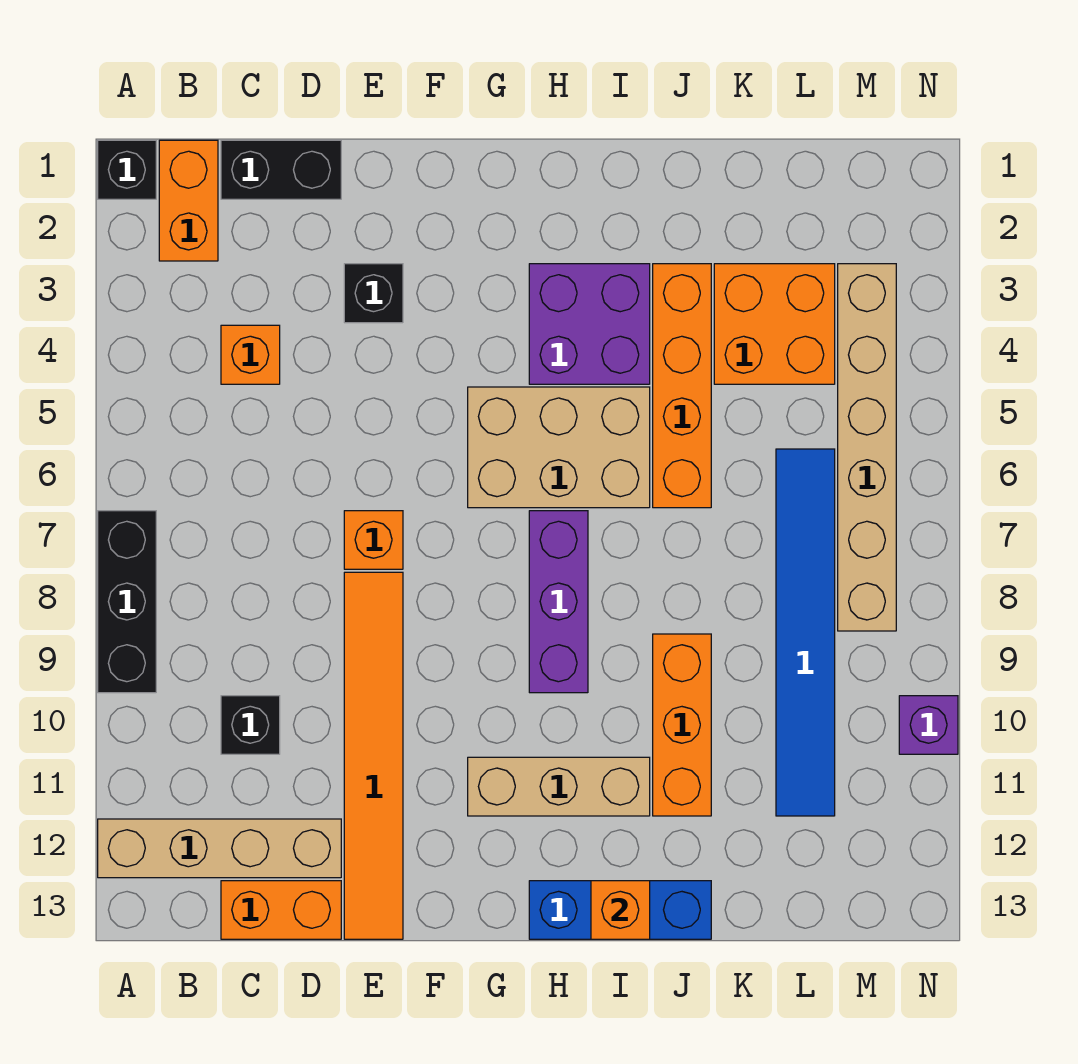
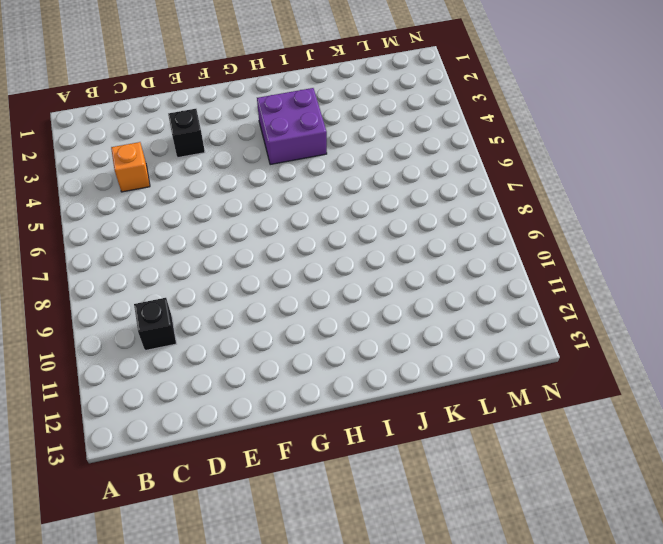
none -> black brick A1 level 1
none -> black brick A7:A9 level 1
none -> tan brick A12:D12 level 1

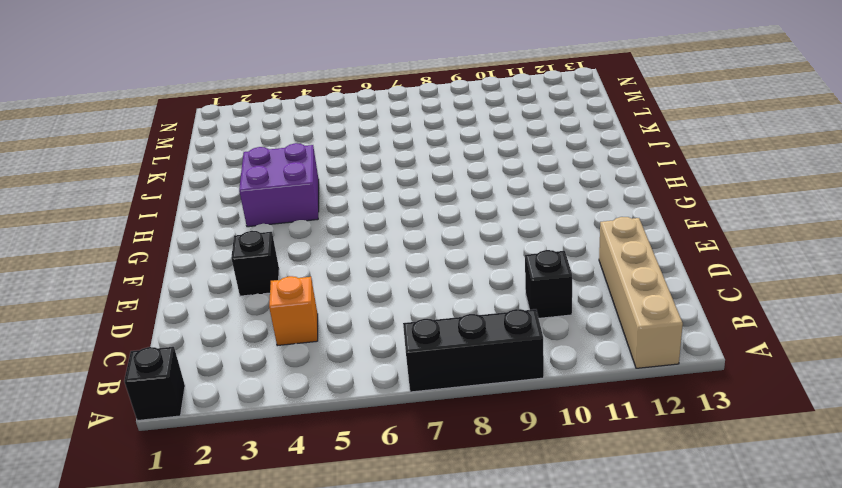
none -> orange brick B1:B2 level 1
none -> black brick C1:D1 level 1
none -> orange brick C13:D13 level 1

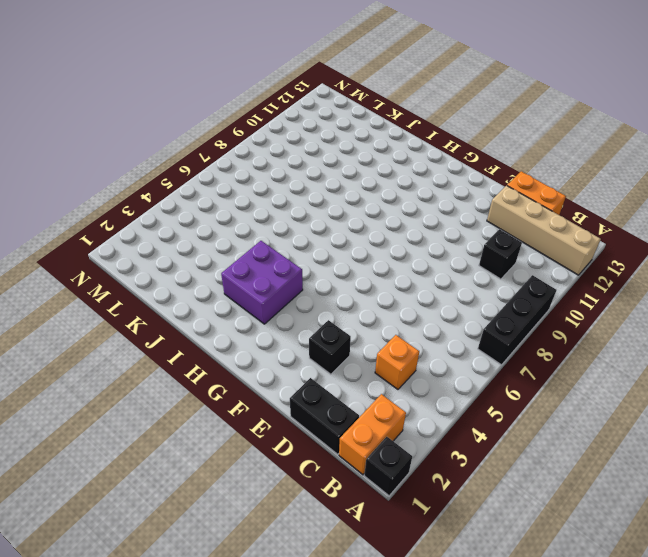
none -> orange brick E7 level 1
none -> orange tile E8:E13 level 1
none -> tan brick G5:I6 level 1

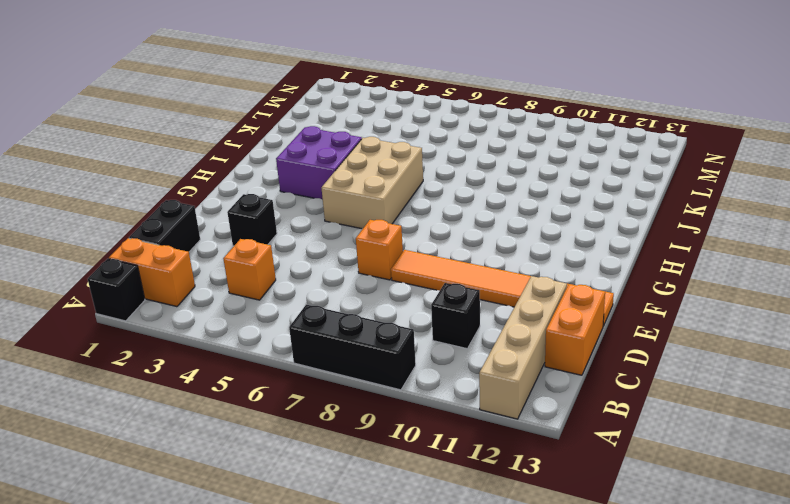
none -> tan brick G11:I11 level 1
none -> purple brick H7:H9 level 1
none -> blue brick H13:J13 level 1

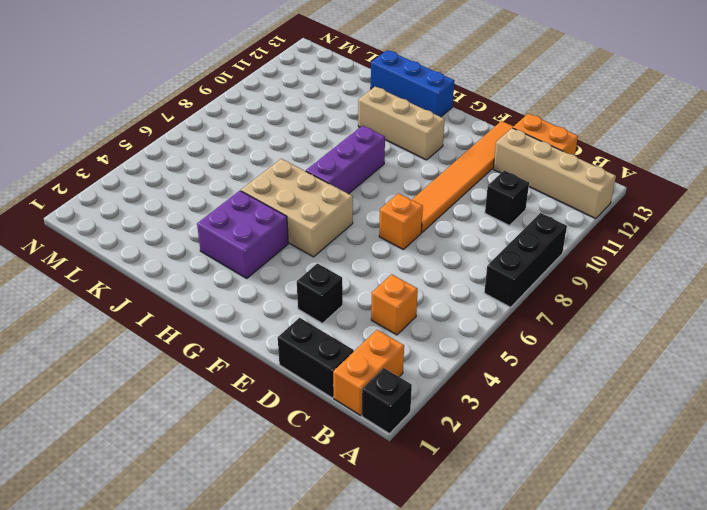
none -> orange brick J3:J6 level 1
none -> orange brick J9:J11 level 1
none -> orange brick K3:L4 level 1

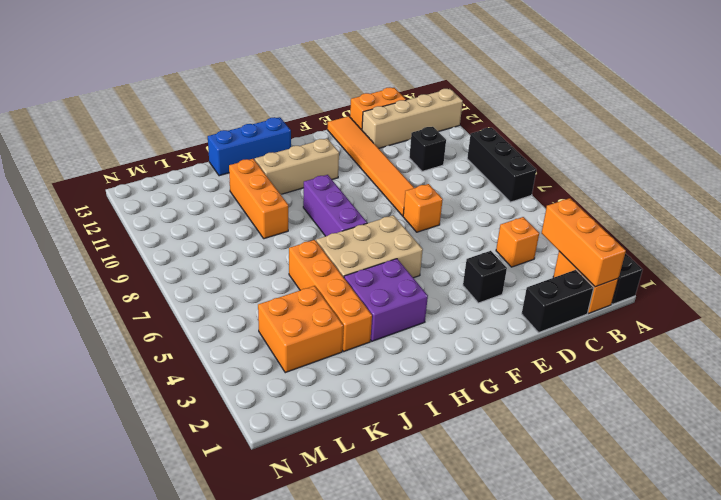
orange brick B1:B3 level 2 -> none
none -> blue tile L6:L11 level 1
none -> tan brick M3:M8 level 1
none -> purple brick N10 level 1

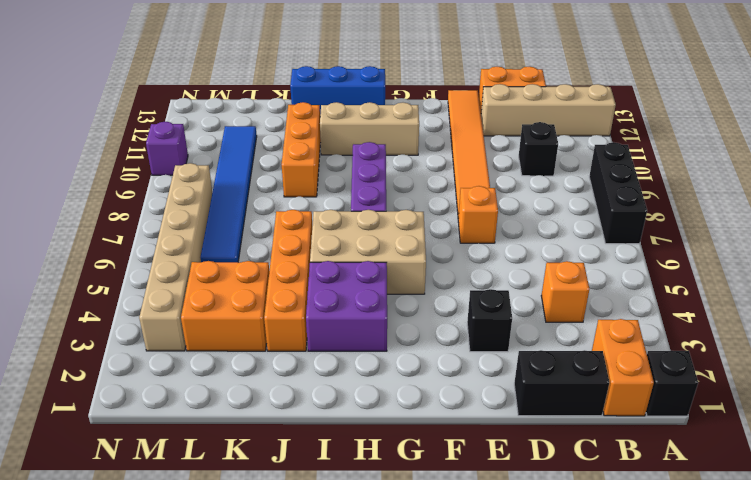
none -> orange brick I13 level 2

